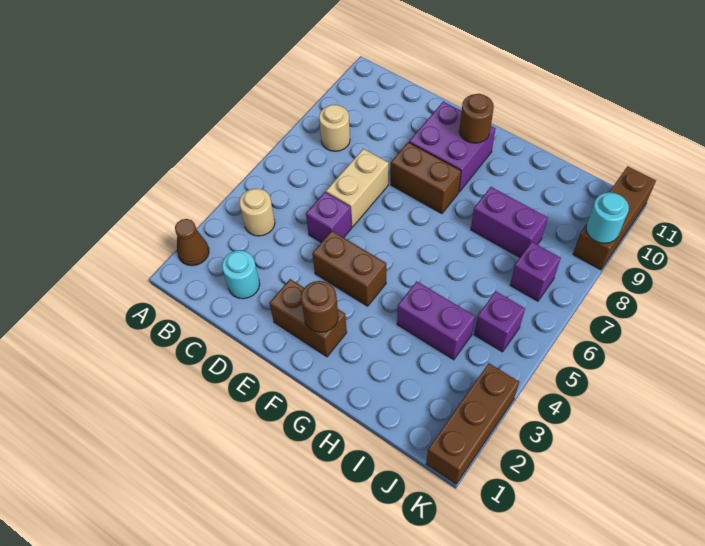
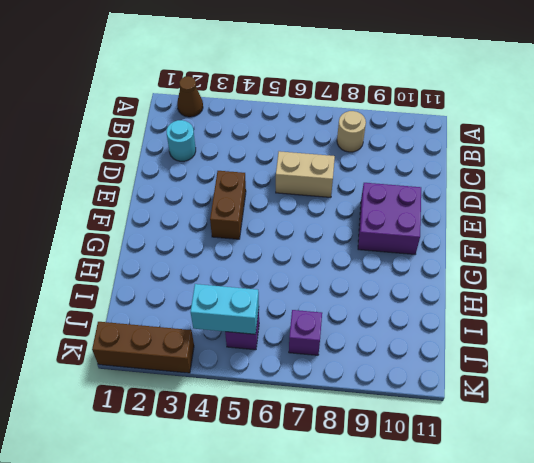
cyan brick J4:J5 level 2 -> none
none -> tan round brick B4 level 1
none -> purple brick D5 level 1
none -> brown brick E2:F2 level 1

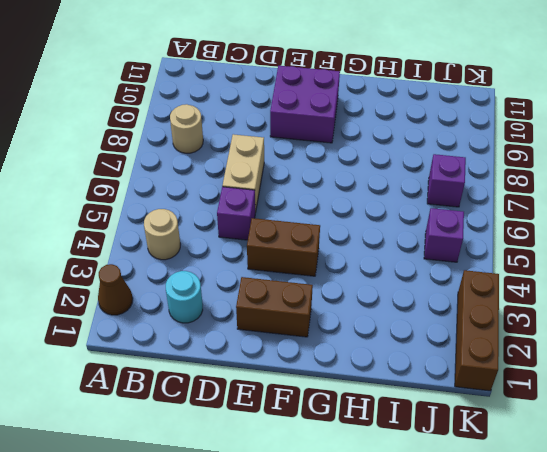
none -> brown brick E8:F8 level 1
none -> purple brick H4:I4 level 1
none -> purple brick H8:I8 level 1

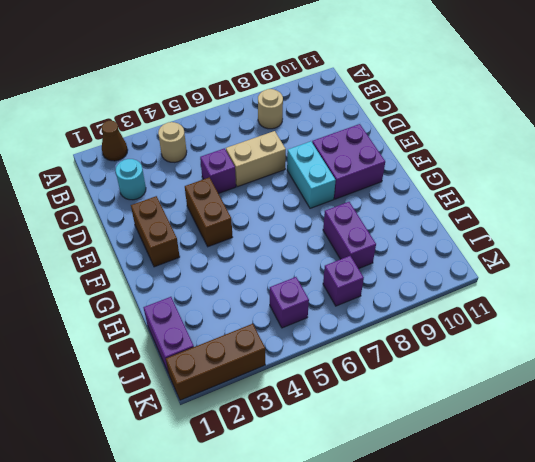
cyan brick E8:F8 level 1 -> brown brick E8:F8 level 1
purple brick I1:J1 level 1 -> purple brick H4:I4 level 1
none -> brown brick K9:K11 level 1
none -> brown round brick F2 level 2
none -> brown round brick F10 level 2

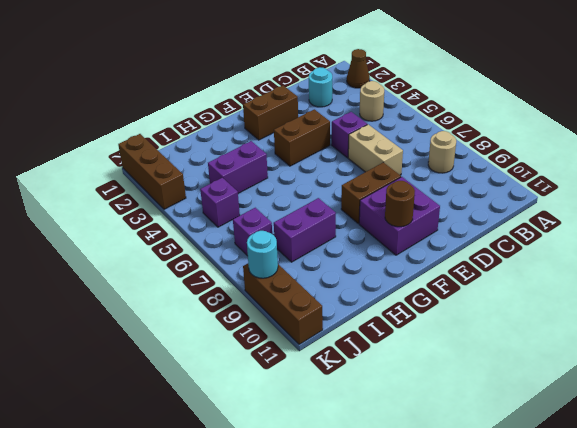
none -> brown round brick F2 level 2

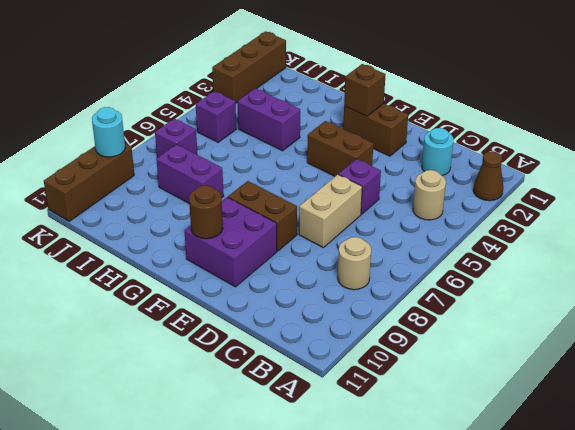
brown brick F2 level 2 -> brown round brick F2 level 2

